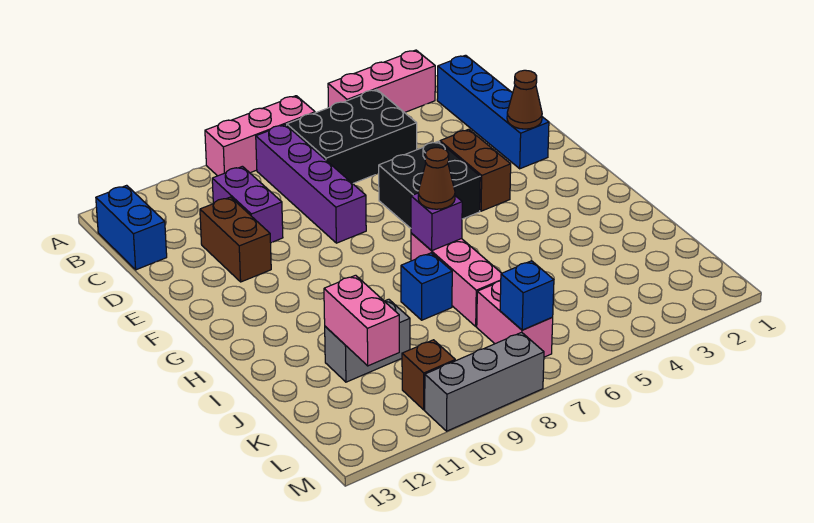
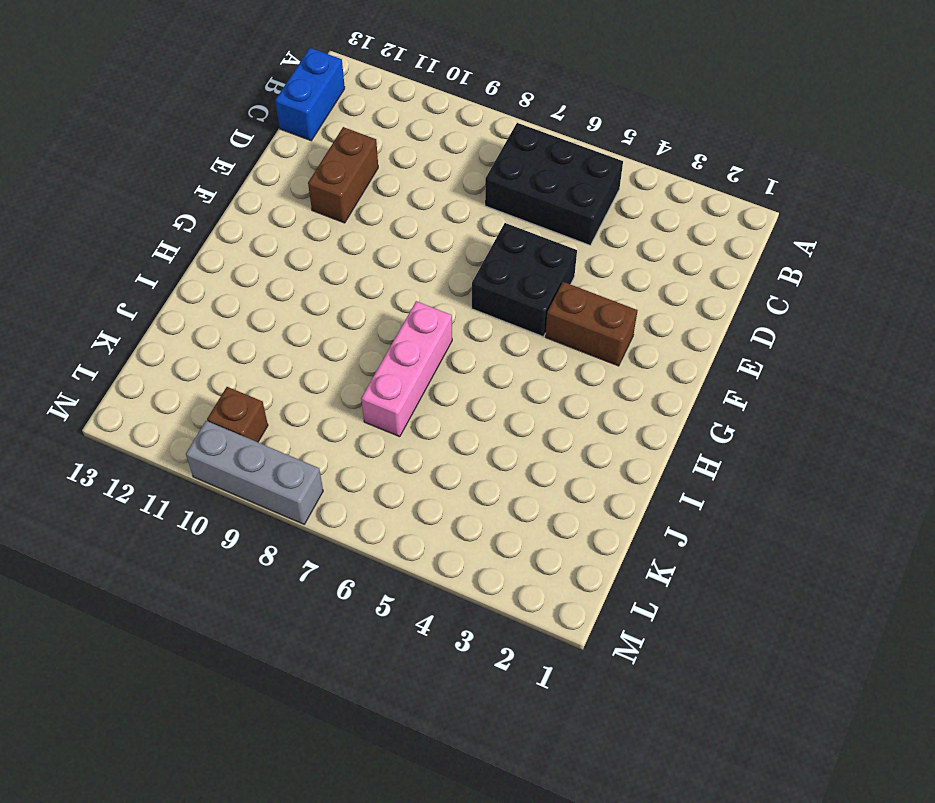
brown brick F3:F4 level 1 -> brown brick E4:F4 level 1
none -> pink brick A3:A5 level 1
none -> pink brick A7:A9 level 1
none -> blue brick B2:E2 level 1

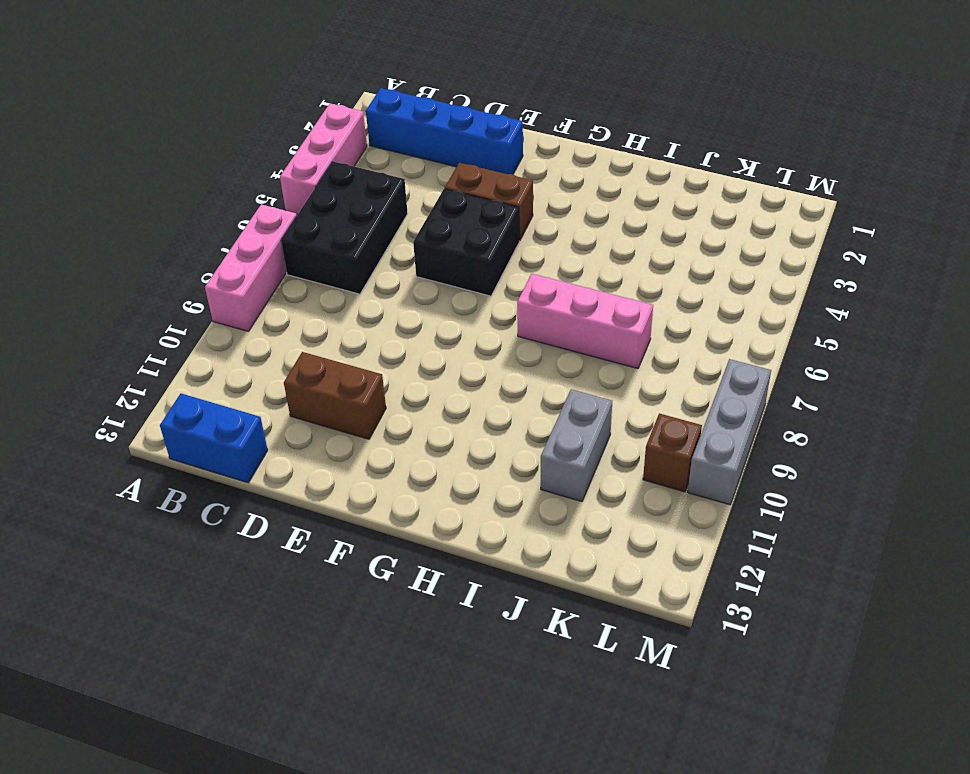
none -> purple brick B8:E8 level 1
none -> purple brick C10:D10 level 1
none -> blue brick I8 level 1

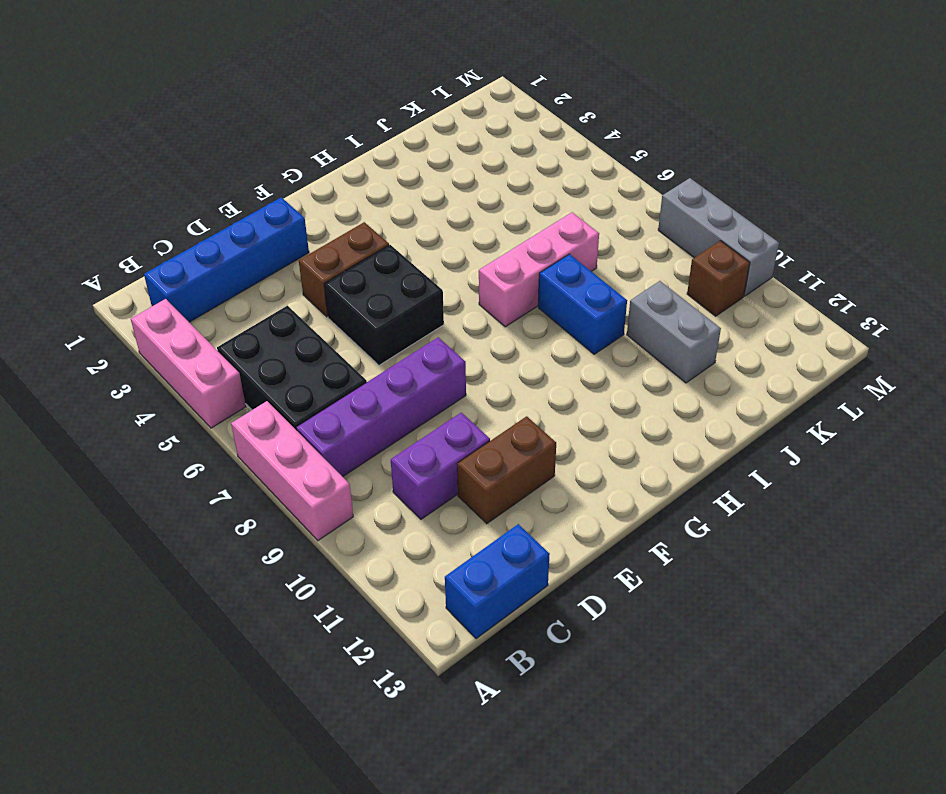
blue brick I8:I9 level 1 -> blue brick I8 level 1
none -> pink brick K7:L7 level 1
none -> brown cone E2 level 2
none -> purple brick H7 level 2

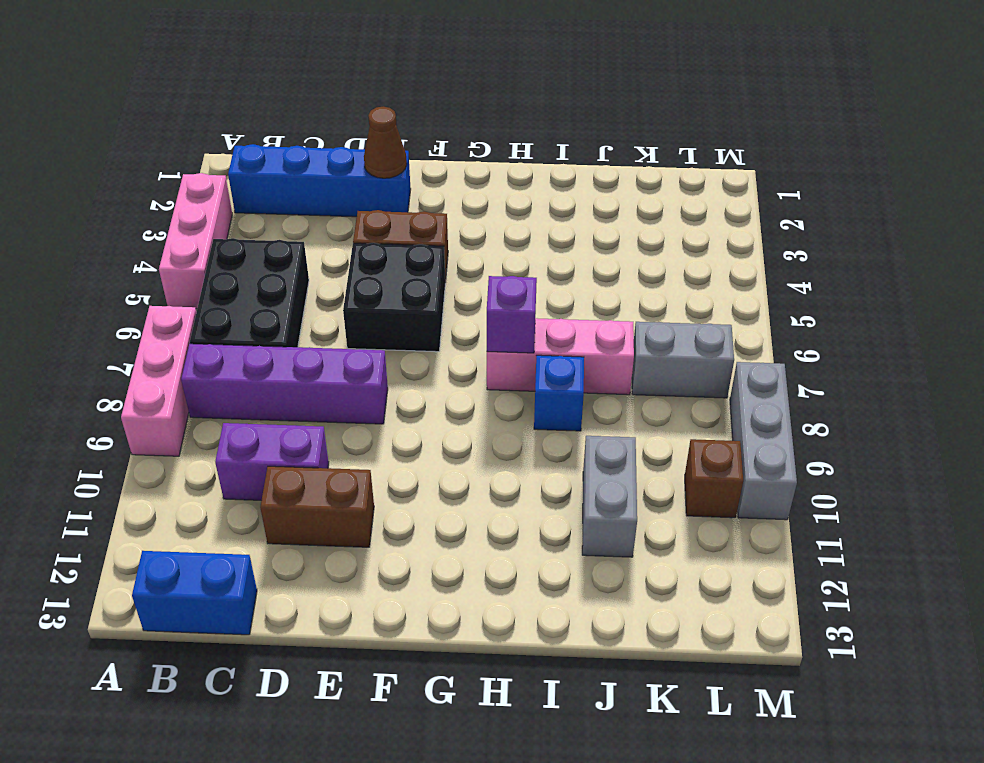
grey brick K7:L7 level 1 -> pink brick K7:L7 level 1
none -> pink brick J11:K11 level 2
none -> blue brick L7 level 2
none -> brown cone H7 level 3

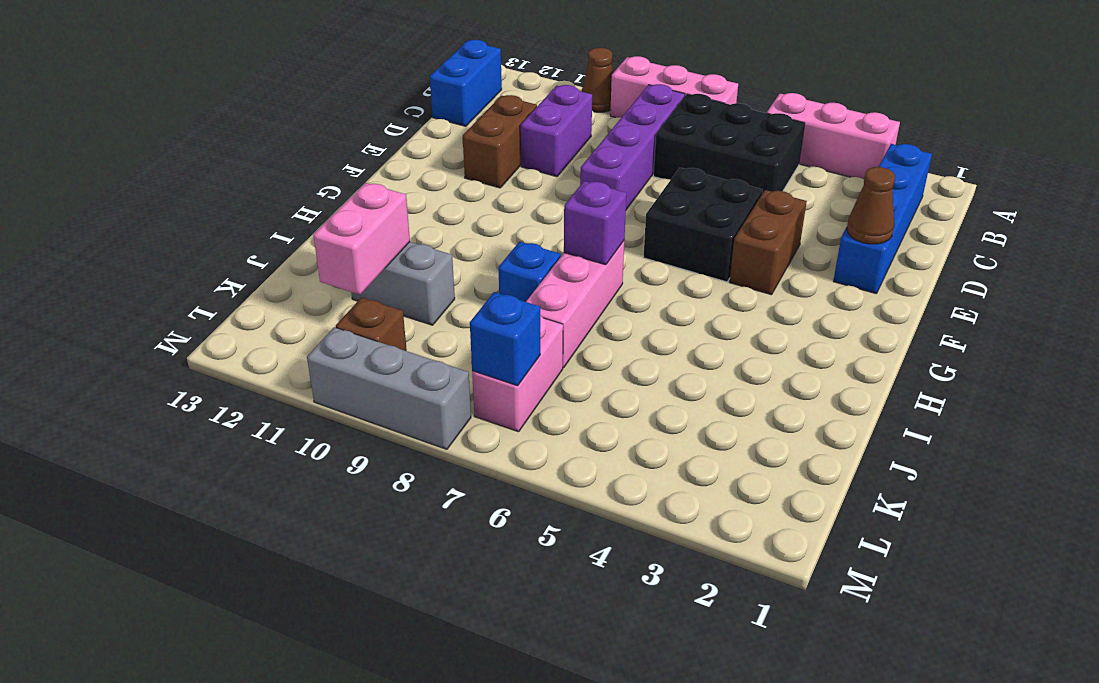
brown cone A10 level 1 -> brown cone H7 level 3

